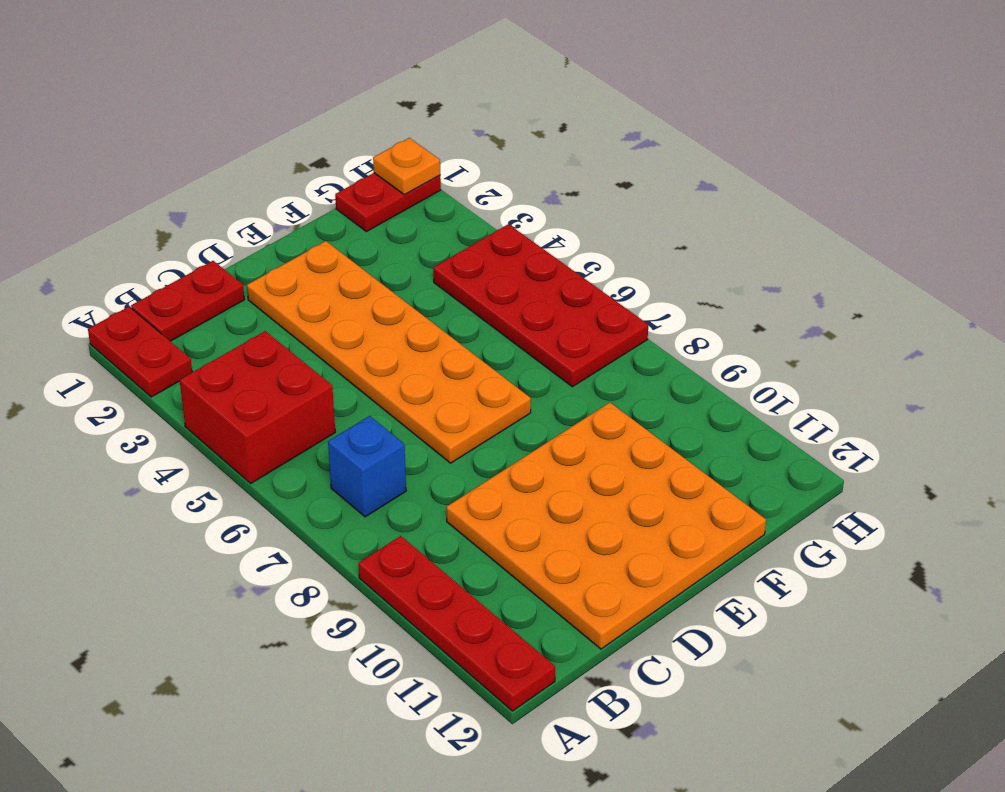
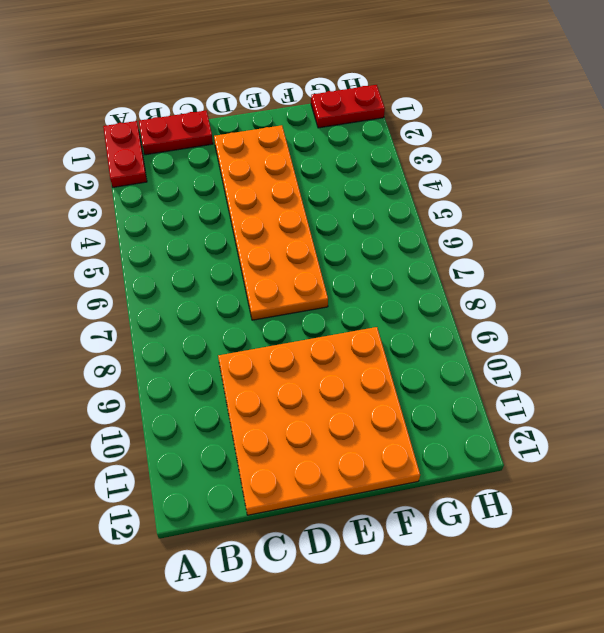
none -> red brick A4:B5 level 1
none -> red plate A9:A12 level 1

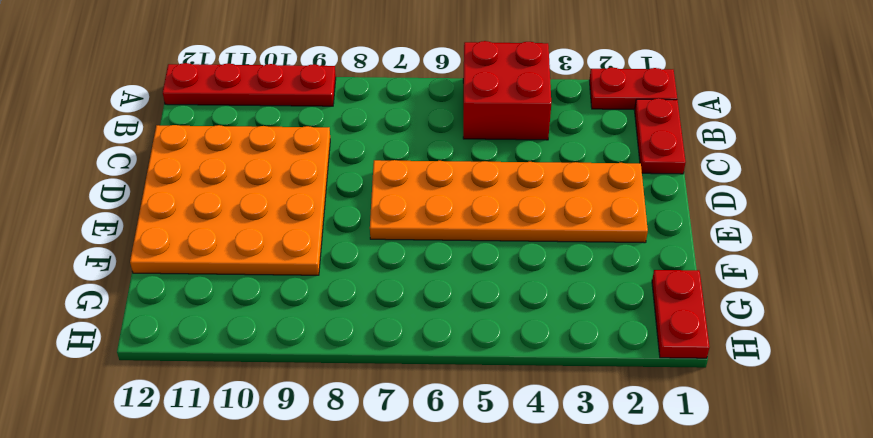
none -> blue brick B7 level 1
none -> red plate G4:H7 level 1

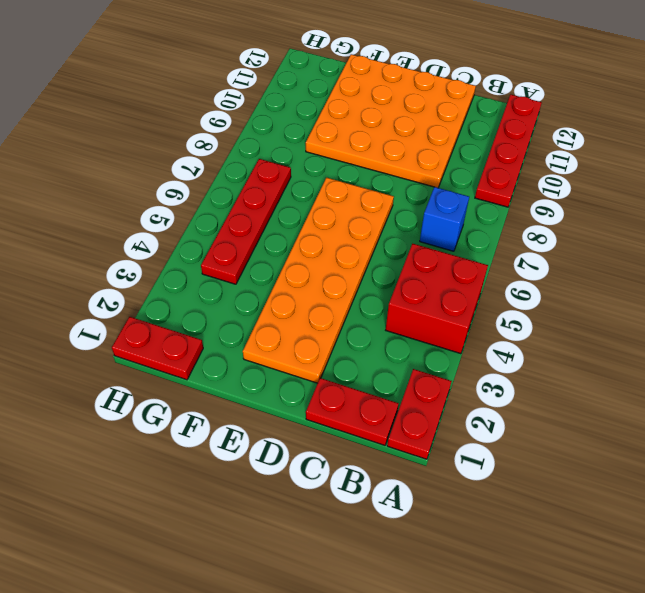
red plate G4:G7 level 1 -> red plate G4:H7 level 1
none -> orange plate H1 level 2

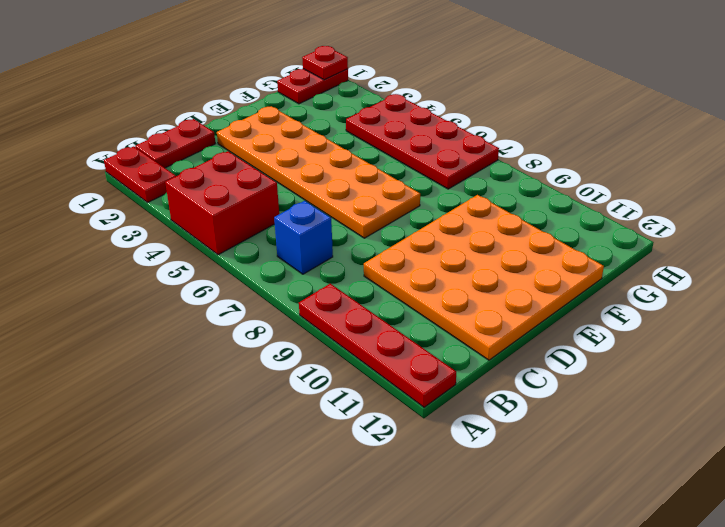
red plate H1 level 2 -> orange plate H1 level 2

